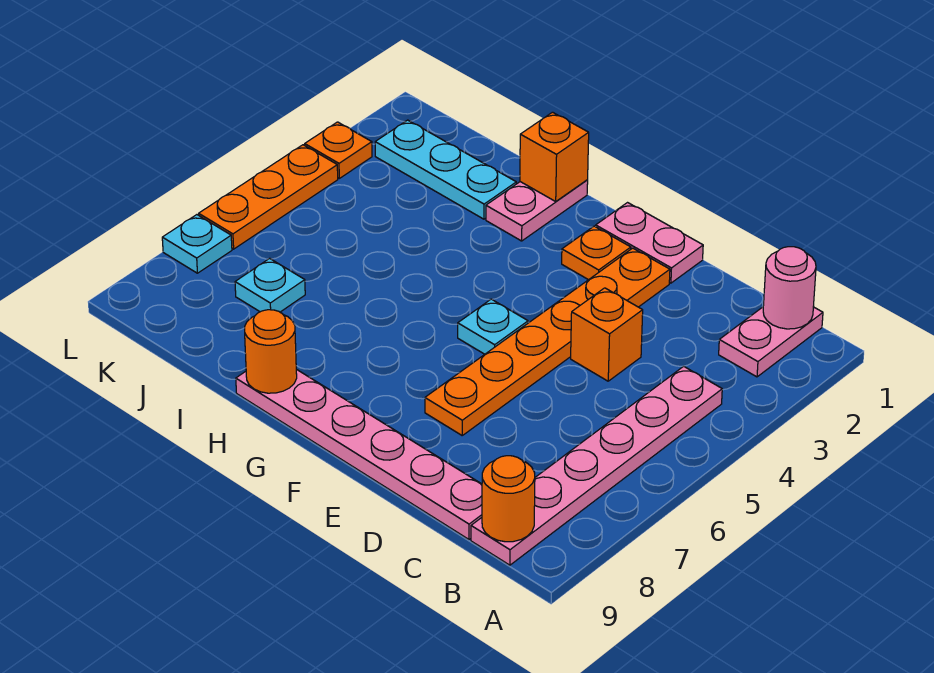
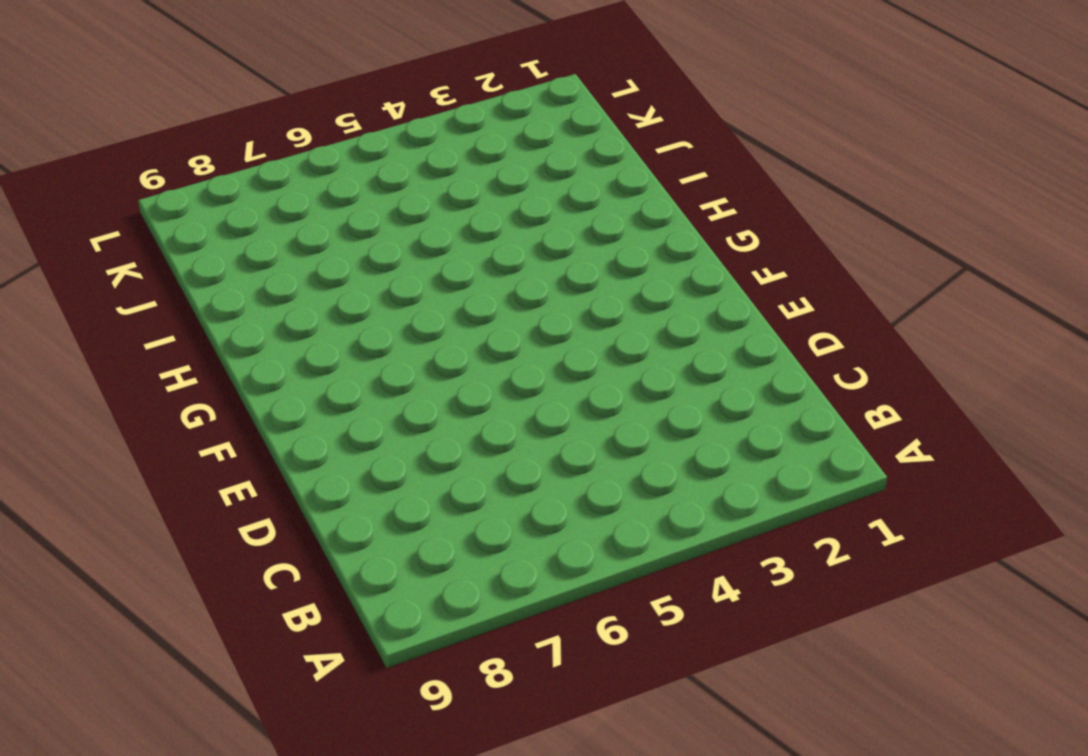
none -> pink plate B1:B2 level 1
none -> pink plate B4:B9 level 1
none -> pink plate C9:H9 level 1

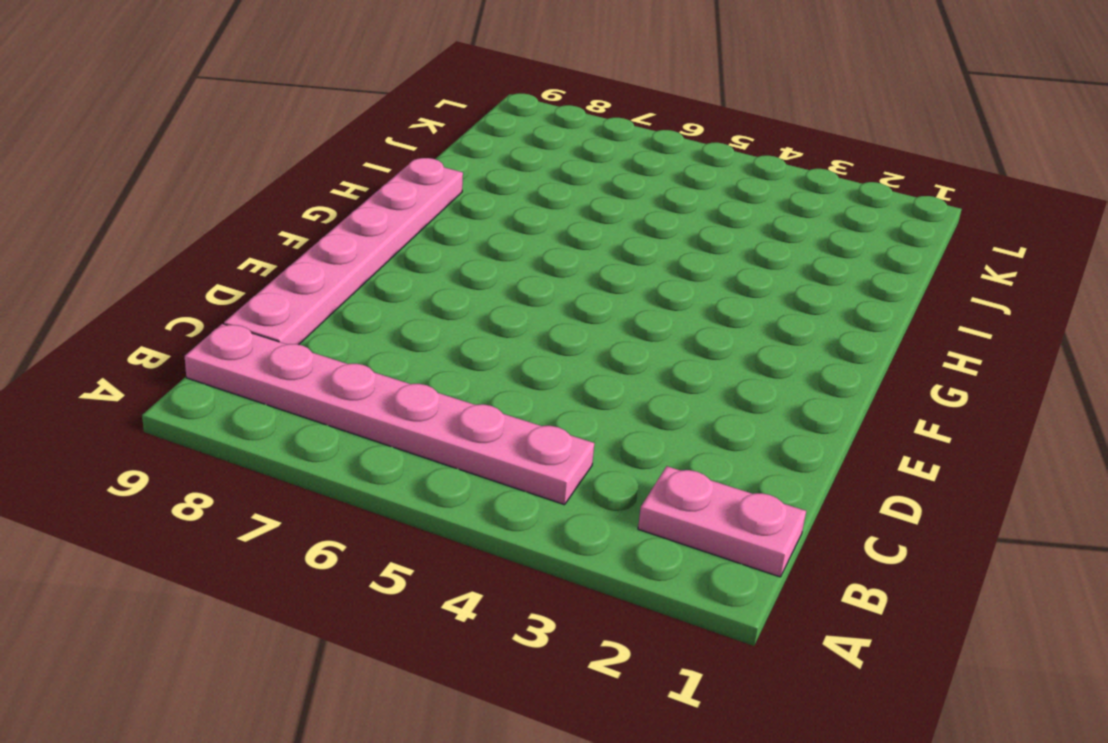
none -> orange brick D4 level 1
none -> pink plate E1:F1 level 1
none -> orange plate E2:E7 level 1

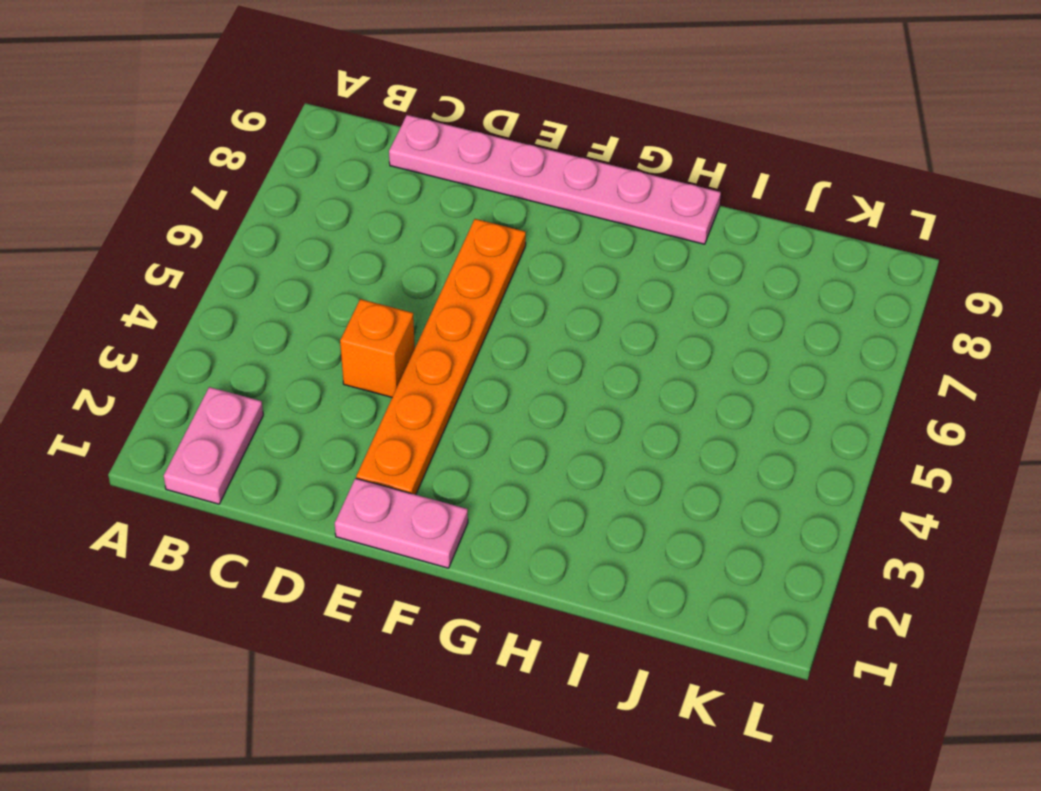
none -> pink plate B4:B9 level 1
none -> orange plate F2 level 1
none -> cyan plate F5 level 1

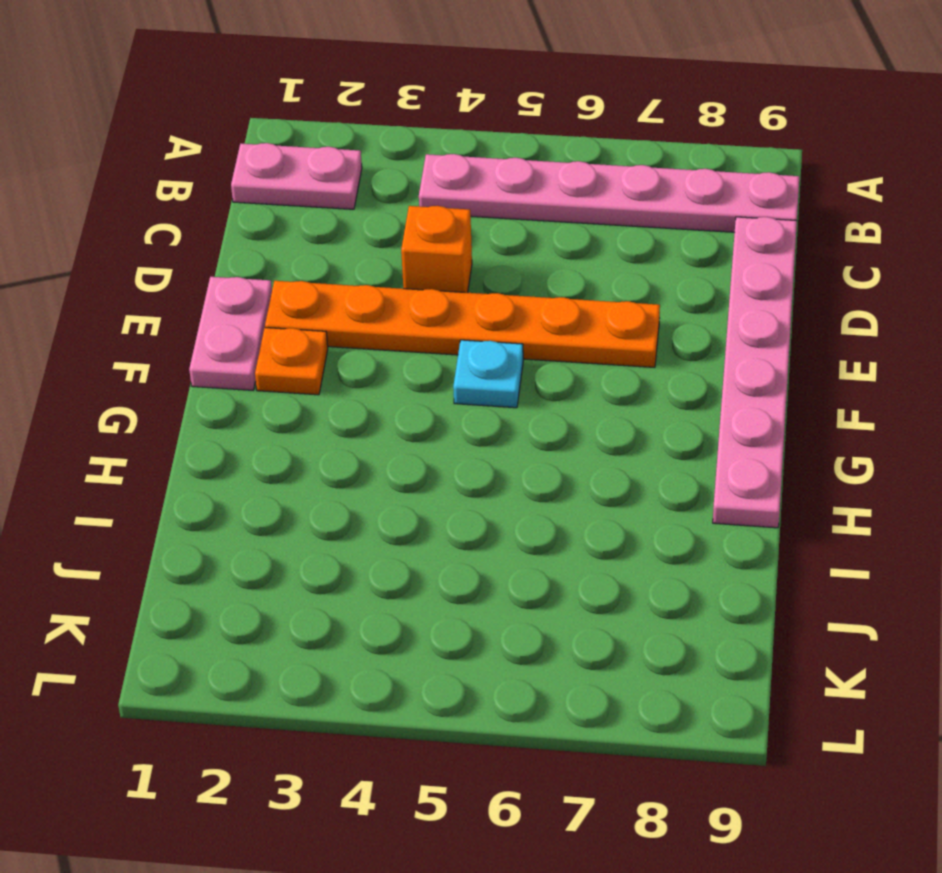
none -> pink plate H1:H2 level 1
none -> cyan plate I2:K2 level 1
none -> cyan plate J7 level 1

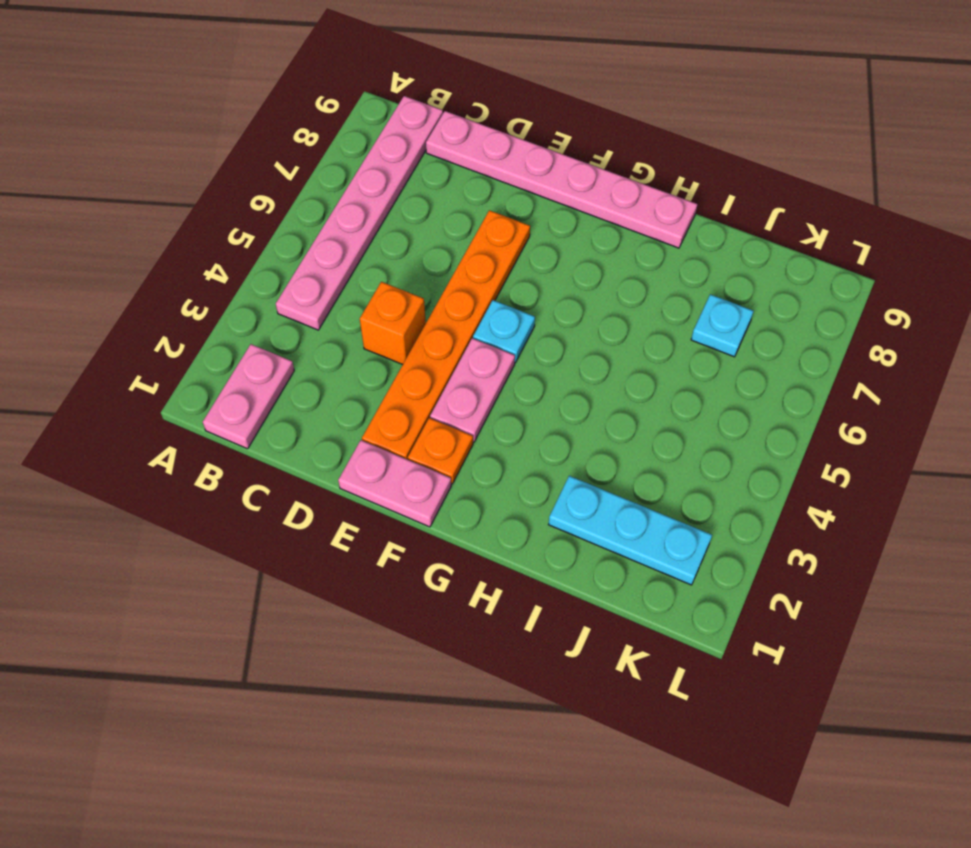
pink plate F3:F4 level 1 -> pink plate H1:H2 level 1
none -> orange plate L3 level 1
none -> orange plate L4:L6 level 1
none -> cyan plate L7 level 1

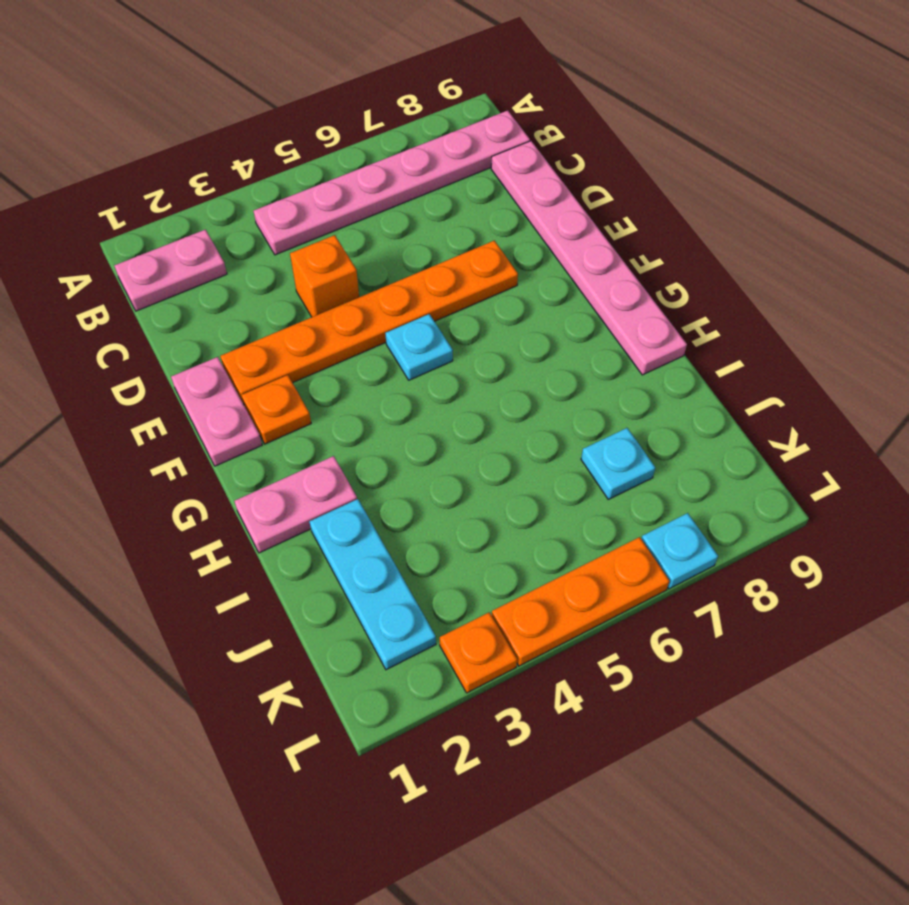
none -> pink round brick B1 level 2
none -> orange round brick B9 level 2
none -> orange brick H1 level 2

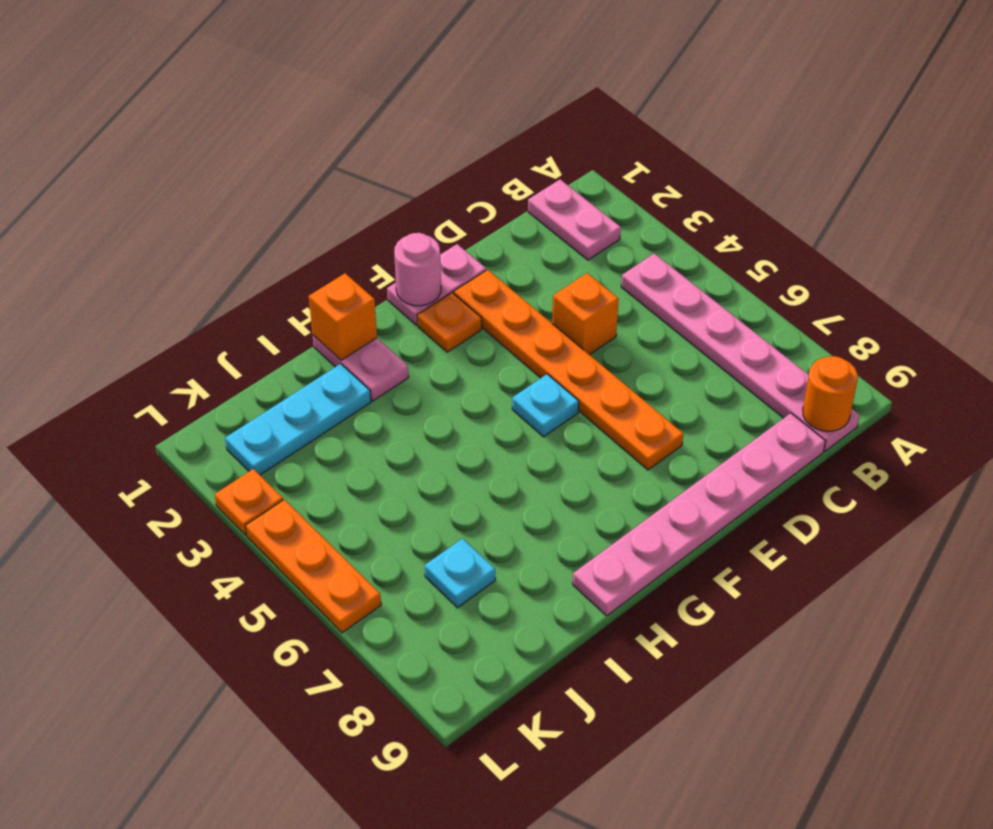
pink round brick F1 level 2 -> pink round brick B1 level 2
none -> cyan plate L7 level 1
none -> orange round brick H9 level 2

